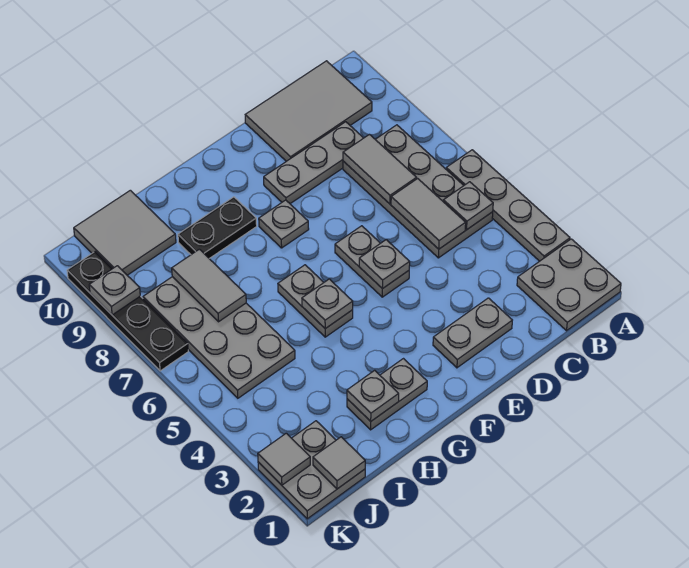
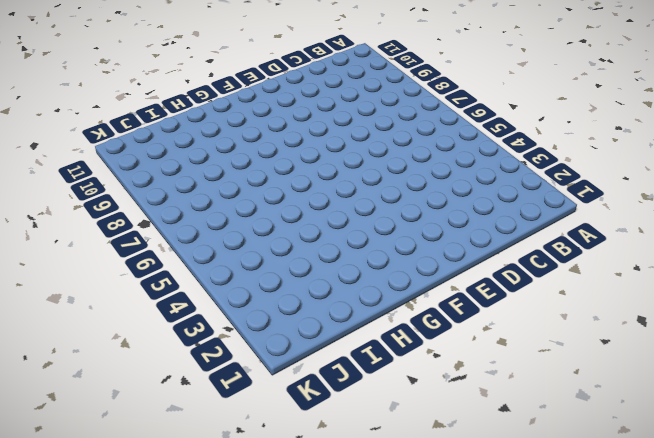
none -> grey plate A1:B2 level 1
none -> grey plate A3:A6 level 1
none -> grey plate B5:C8 level 1

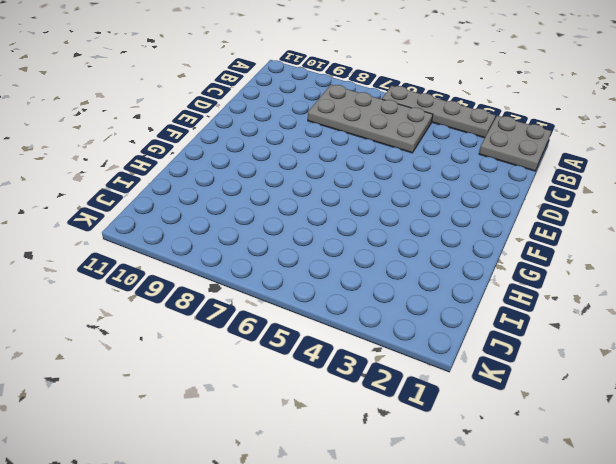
none -> grey tile B10:D11 level 1
none -> grey plate C9:E9 level 1
none -> grey plate D2:E2 level 1

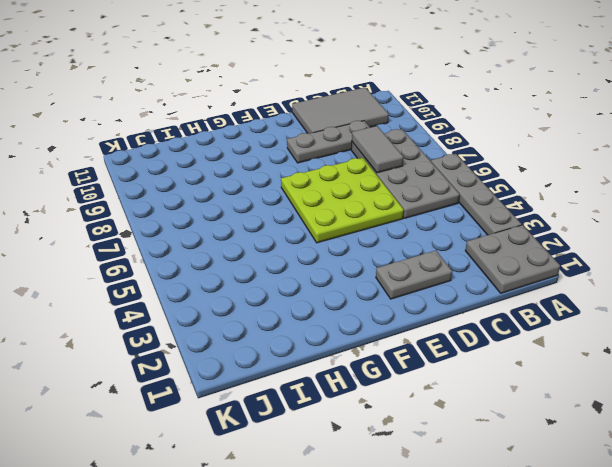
lime plate D5:F7 level 1 -> grey plate E5:E6 level 1
none -> grey plate F8 level 1
none -> grey plate G2:H2 level 1
none -> grey plate G5:G6 level 1

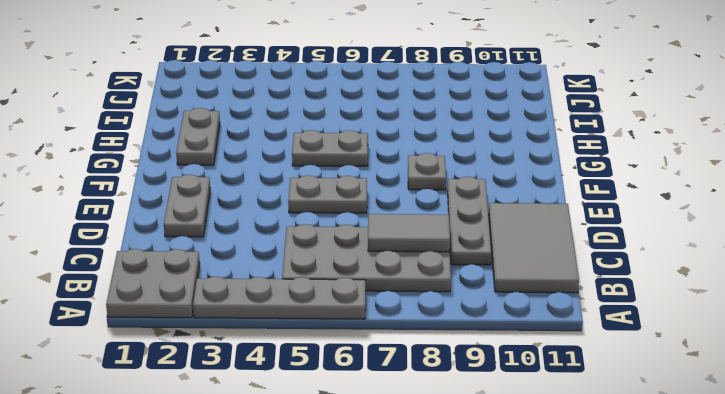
none -> black plate G9:H9 level 1
none -> grey plate I5:J8 level 1
none -> grey tile I10:J11 level 1

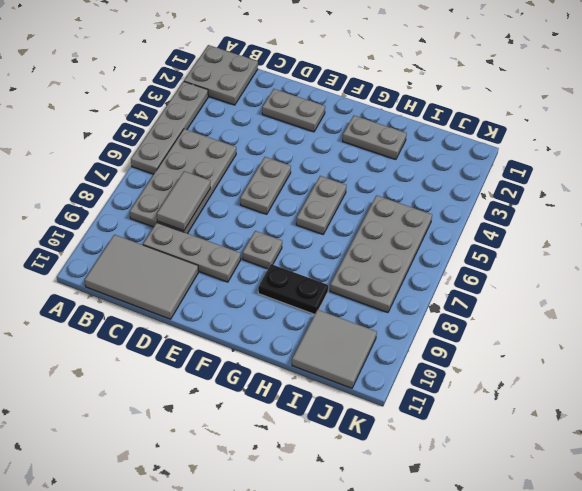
none -> grey plate J1:K2 level 1
none -> black plate K7:K10 level 1
none -> grey plate B5 level 2

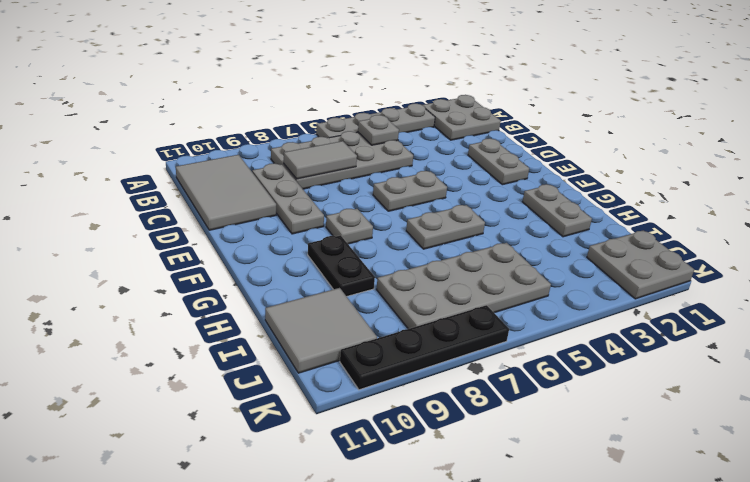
none -> grey tile C5:C6 level 2
none -> grey plate E5 level 2
none -> grey plate G5 level 2

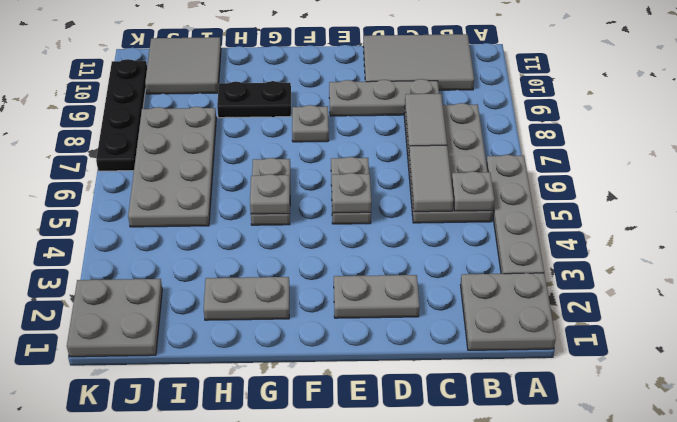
none -> grey plate H2 level 2
none -> grey tile I7:I8 level 2
none -> grey tile J1 level 2

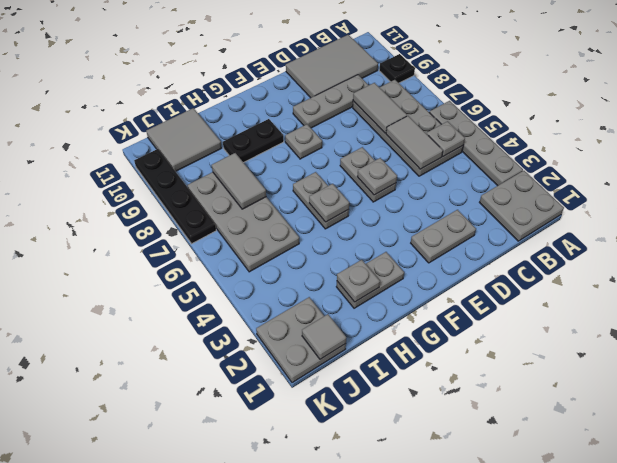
black plate A9 level 1 -> none
none -> grey tile K2 level 2
none -> grey plate K9 level 2

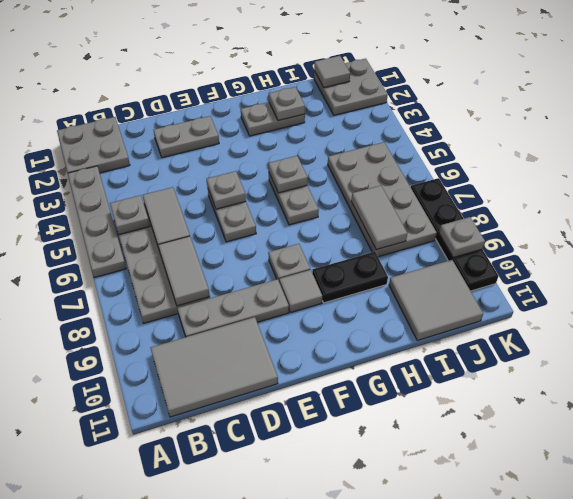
grey tile F9 level 1 -> grey tile K2 level 2

